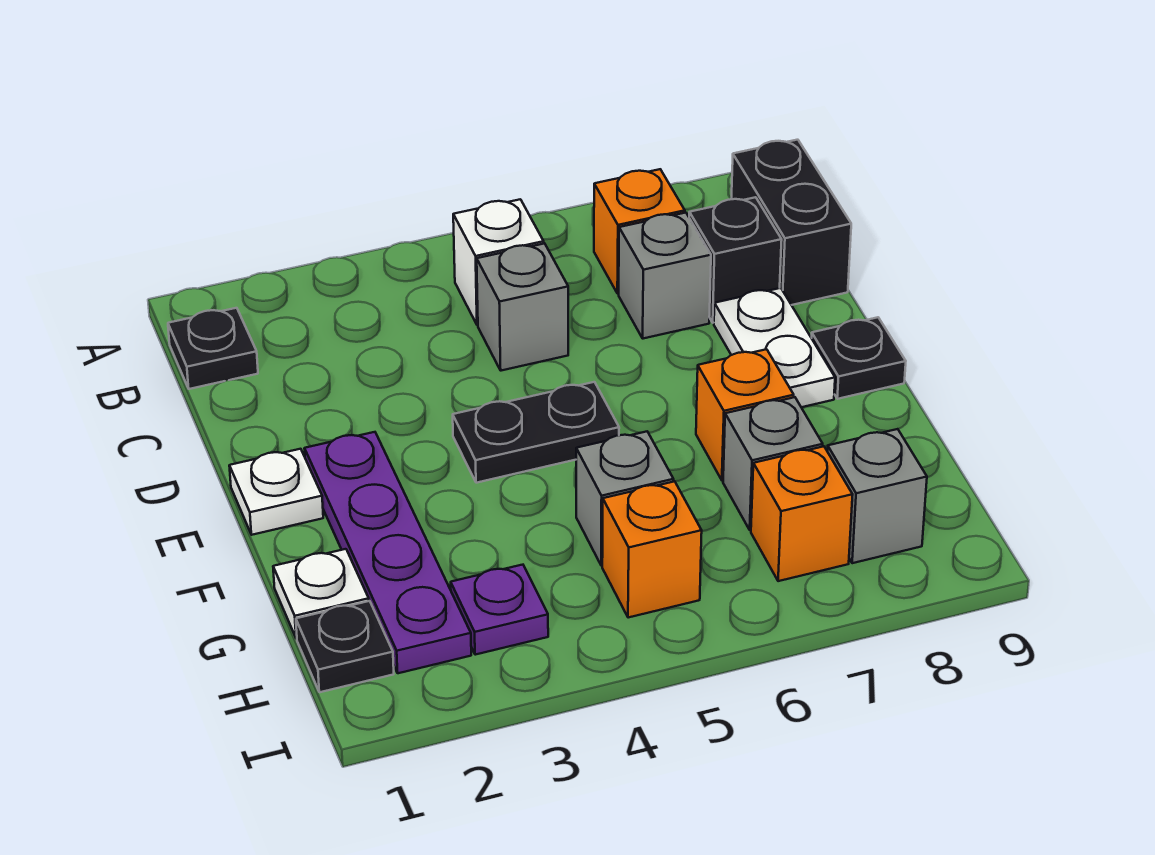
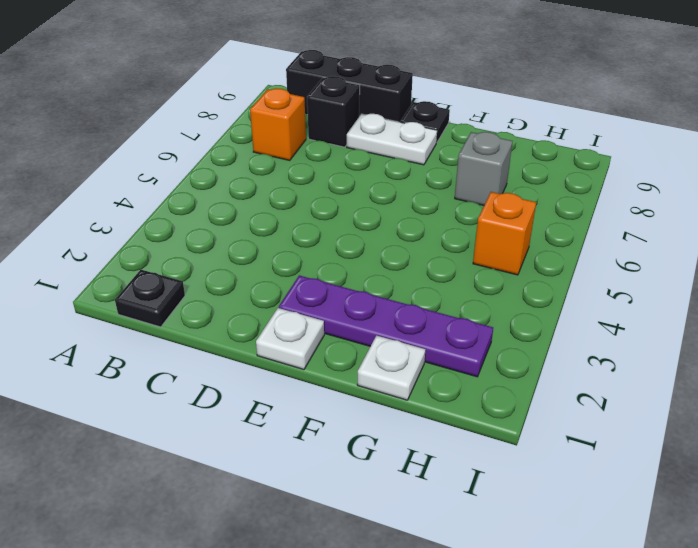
black brick B9:D9 level 1 -> black brick B9:C9 level 1
none -> white brick B5 level 1
none -> grey brick C5 level 1
none -> grey brick C7 level 1

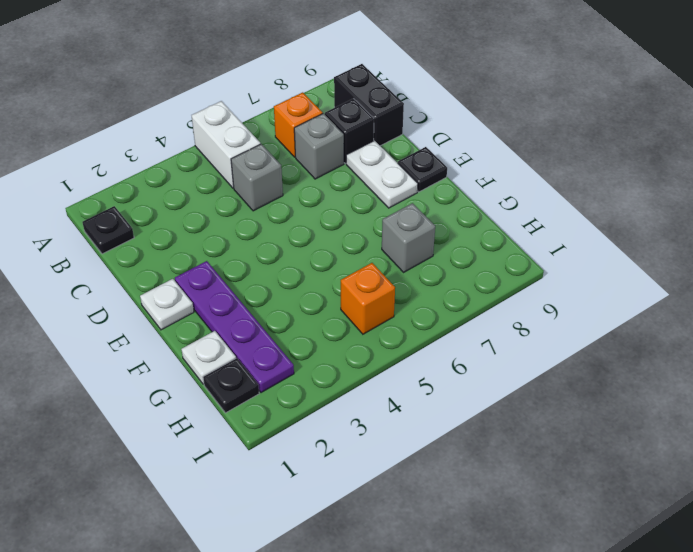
white brick A5:B5 level 1 -> white brick B5 level 1
none -> black plate E4:E5 level 1
none -> orange brick F7 level 1
none -> grey brick G5 level 1

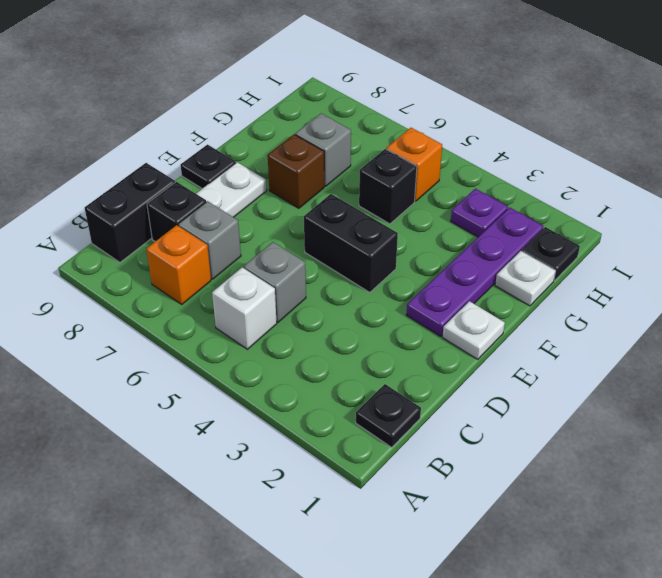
black brick E4:E5 level 1 -> black plate E4:E5 level 1
brown brick F7 level 1 -> orange brick F7 level 1
black brick G5 level 1 -> grey brick G5 level 1
none -> orange brick H7 level 1
none -> grey brick H8 level 1

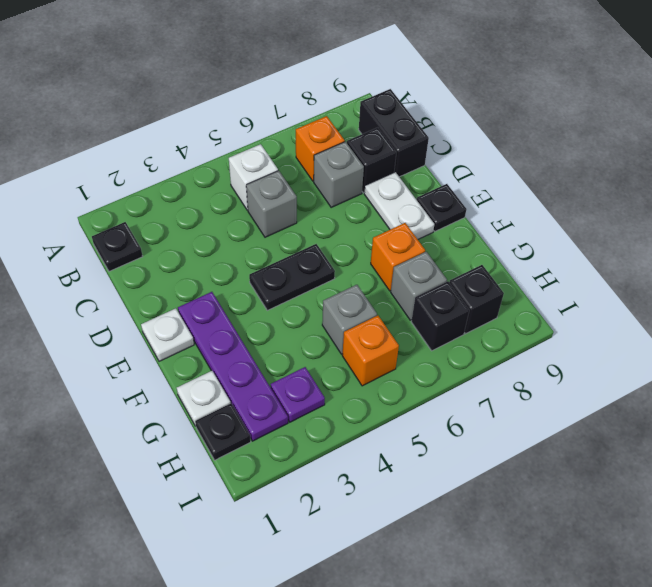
black brick H7 level 1 -> orange brick H7 level 1
black brick H8 level 1 -> grey brick H8 level 1

